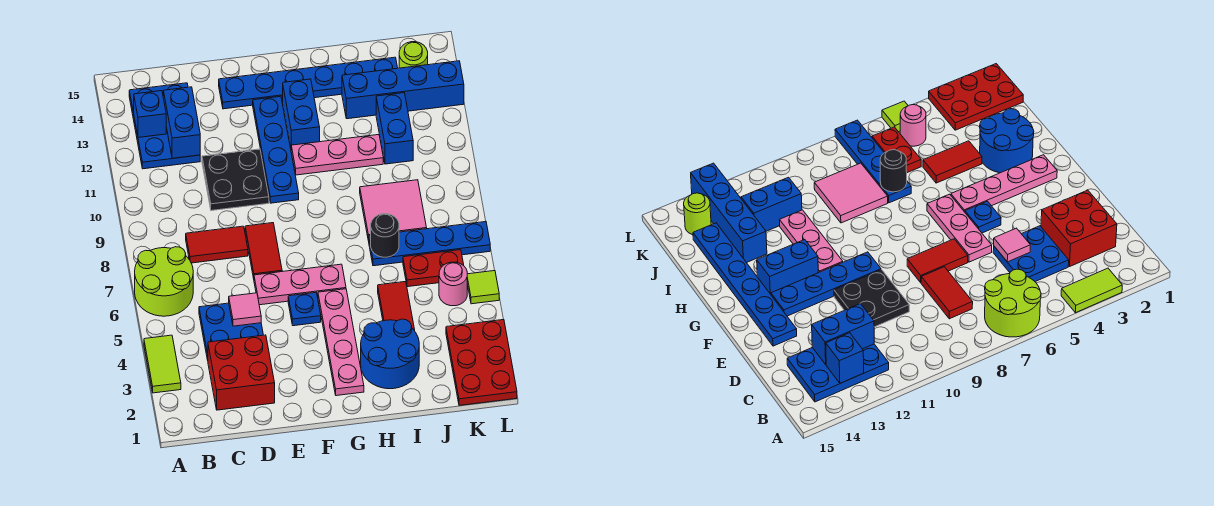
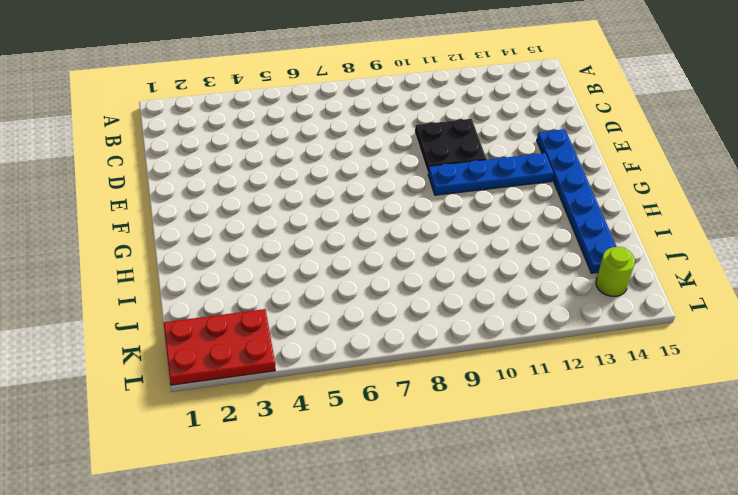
none -> lime tile A3:A4 level 1
none -> lime round brick A6:B7 level 1
none -> blue plate B12:C14 level 1
none -> red brick C2:D3 level 1

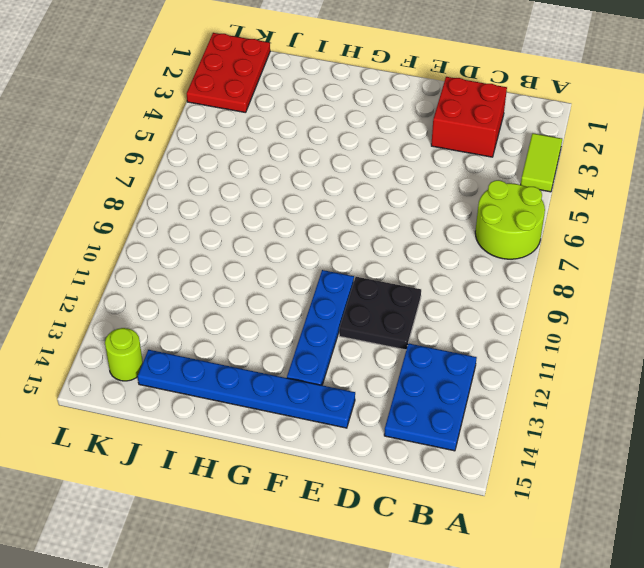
none -> blue plate C4:D5 level 1
none -> red tile C8:D8 level 1
none -> pink plate E6:G6 level 1
none -> red tile E7:E8 level 1

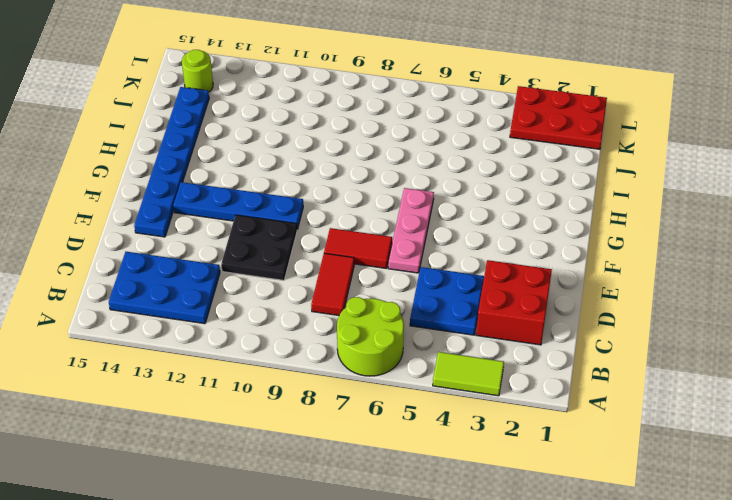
none -> blue plate F5 level 1
none -> pink plate G2:G5 level 1
none -> pink plate G11:I11 level 1
none -> blue brick G12:G13 level 1

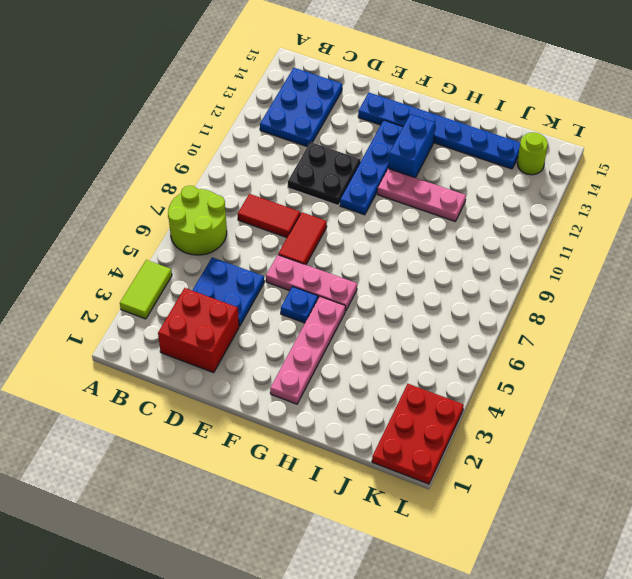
none -> blue round brick H2:I3 level 1
none -> red tile I4:I5 level 1
none -> blue plate I7:L7 level 1
none -> pink tile I8:J9 level 1

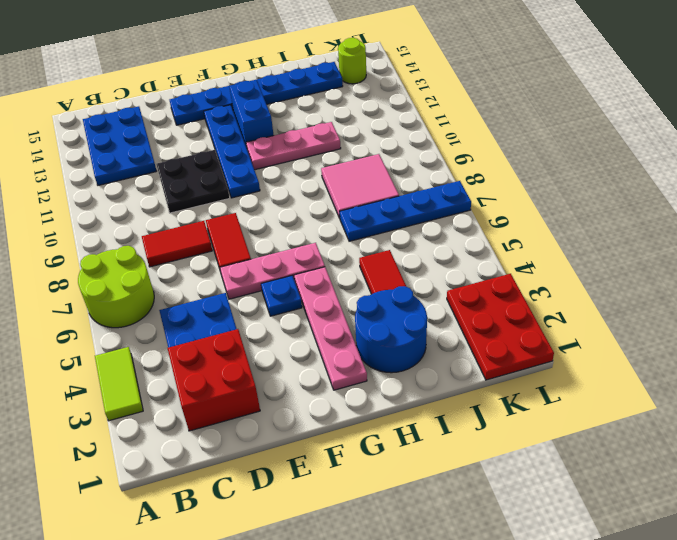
none -> blue brick I13:L13 level 1
none -> red plate J6:K6 level 1
none -> blue brick J11:J12 level 1
none -> pink round brick K5 level 1

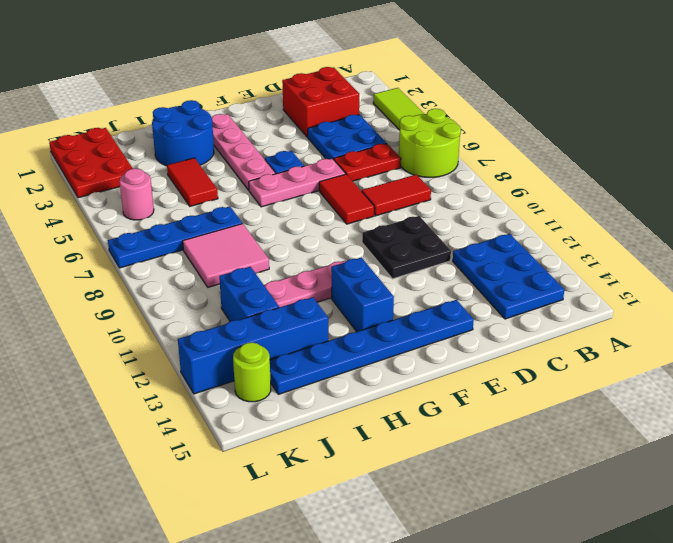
red plate C6:D6 level 1 -> red plate J6:K6 level 1
none -> blue plate F10:F13 level 1
none -> lime tile L5 level 1
none -> blue brick B13 level 2
none -> blue brick C12:C13 level 2

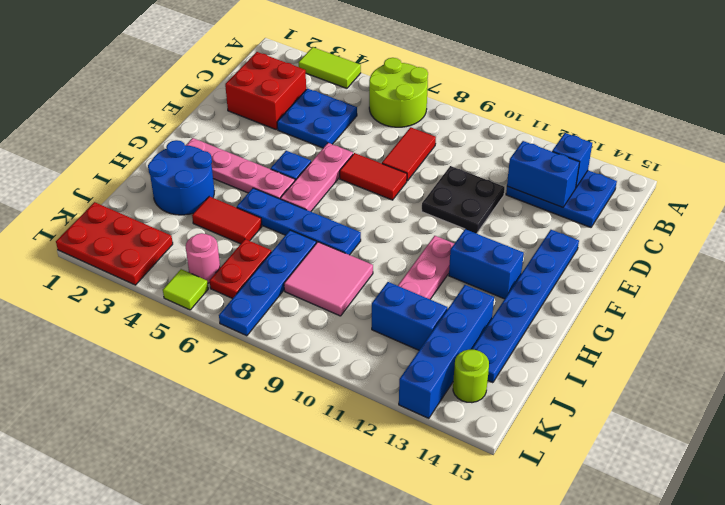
blue plate H5:H8 level 1 -> blue plate F10:F13 level 1
none -> pink tile D5 level 2
none -> black round brick I7 level 2

